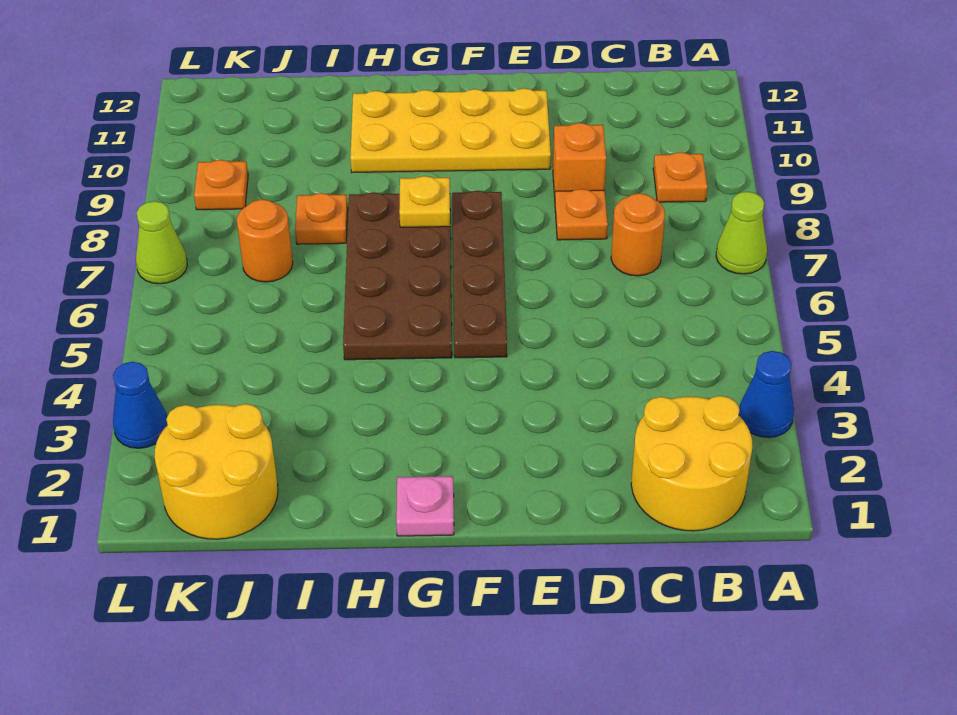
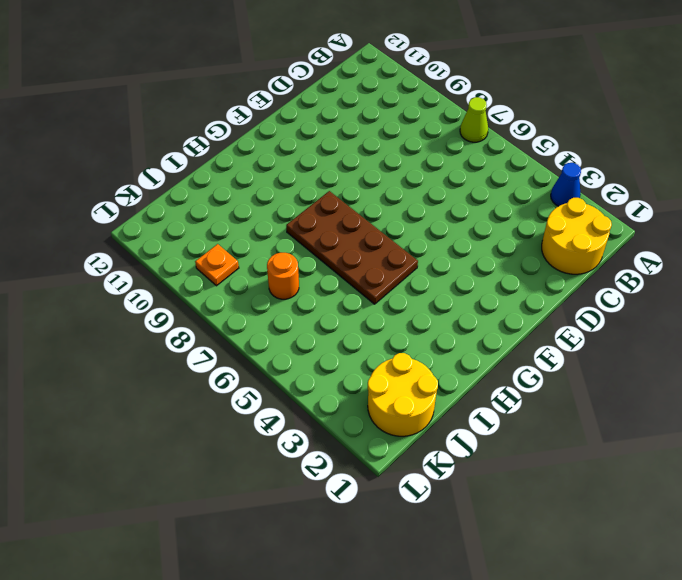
none -> orange plate B9 level 1
none -> orange round brick C7 level 1
none -> orange plate D8 level 1

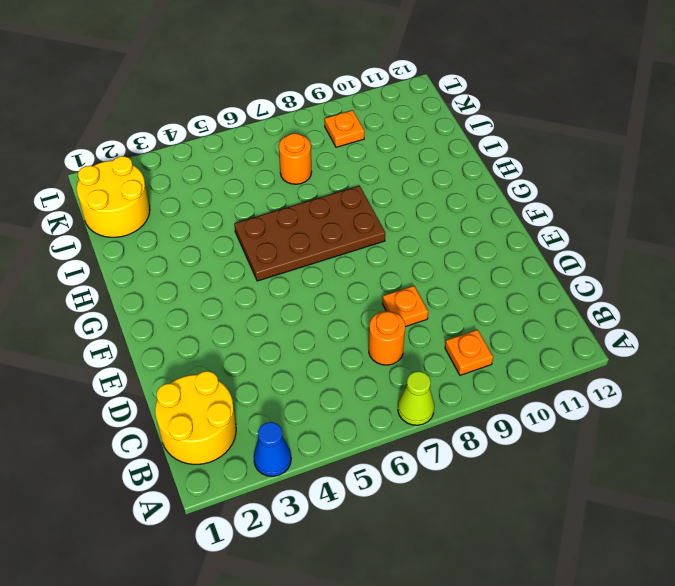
none -> orange brick D9 level 1
none -> yellow plate E10:H11 level 1
none -> brown plate F5:F8 level 1

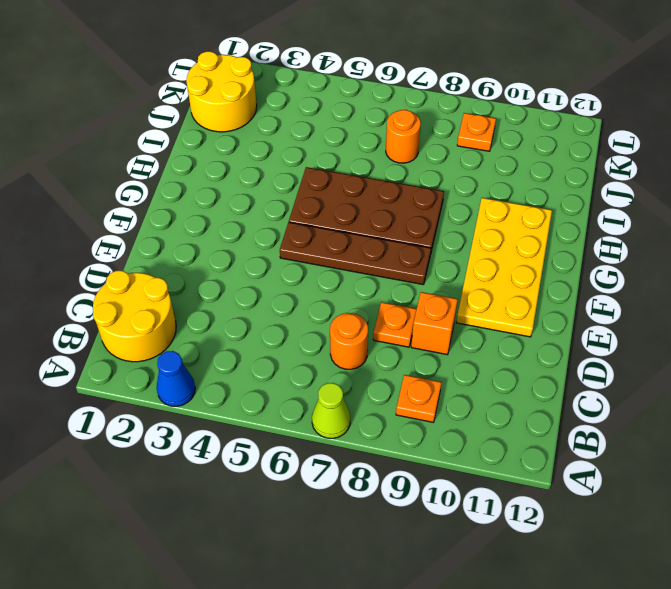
none -> pink plate G1 level 1
none -> orange plate I8 level 1
none -> blue cone L3 level 1

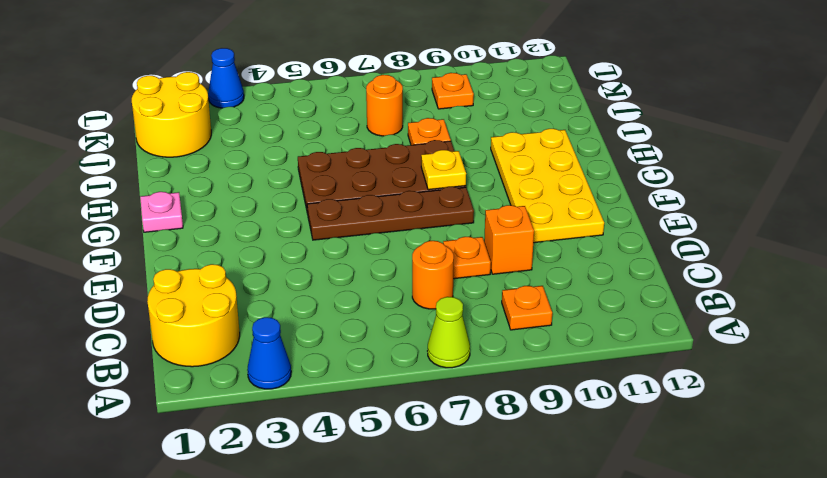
none -> lime cone L7 level 1

